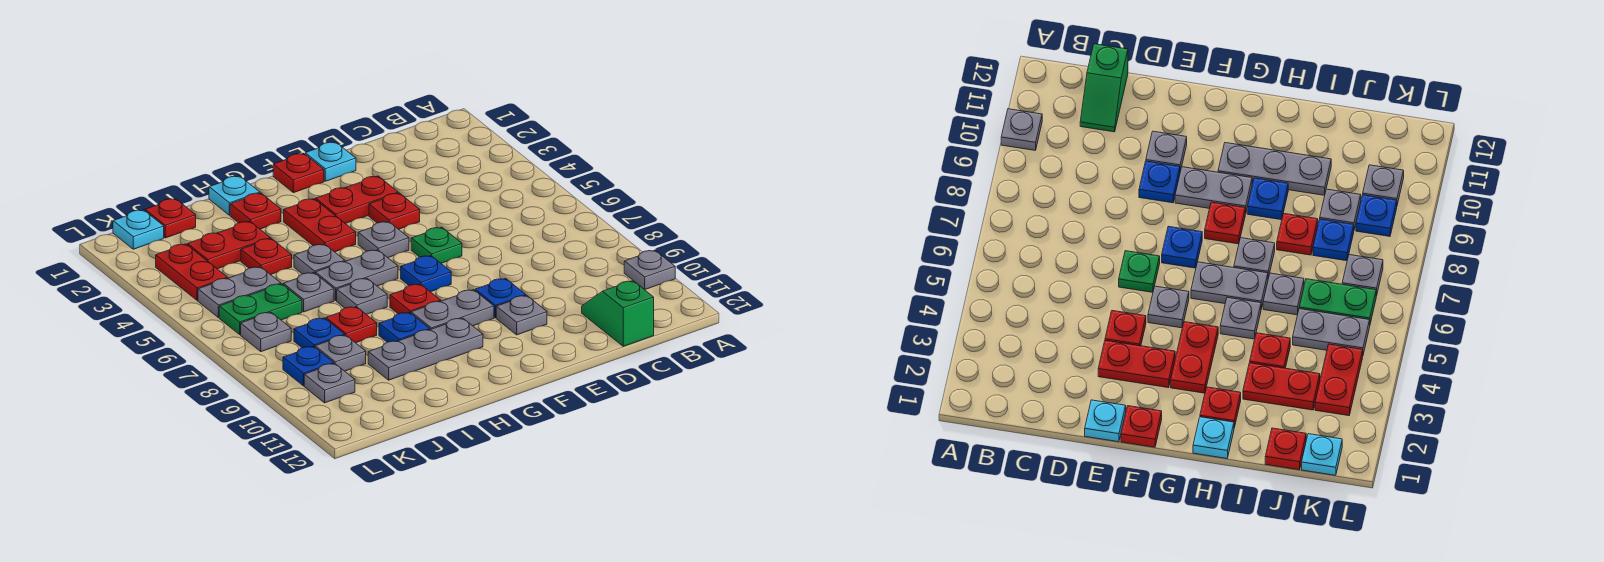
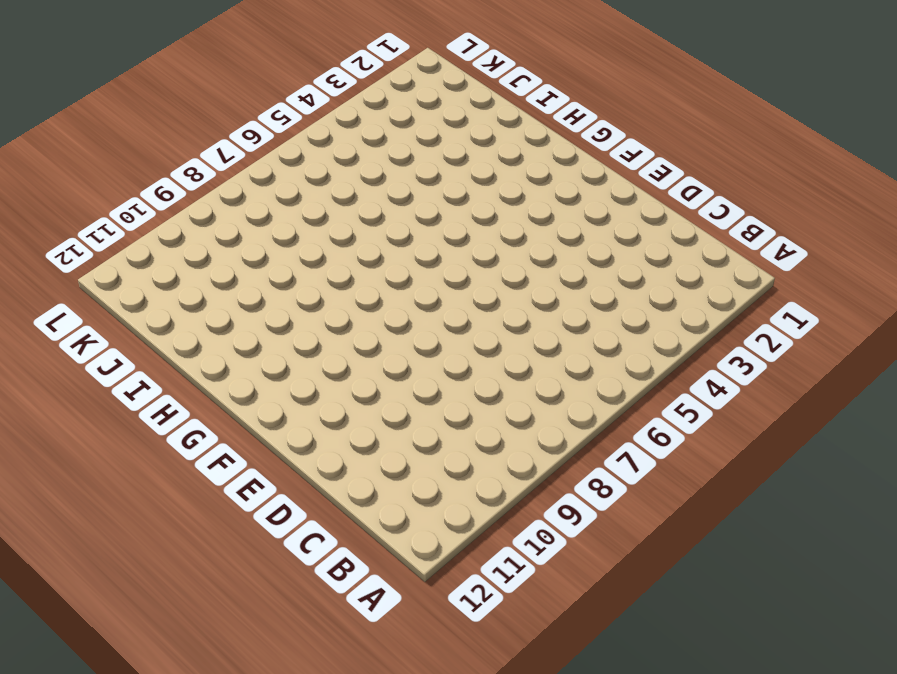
none -> grey plate A10 level 1
none -> green slope C11:C12 level 1 top 12
none -> cyan plate E1 level 1
none -> red plate E3:F3 level 1

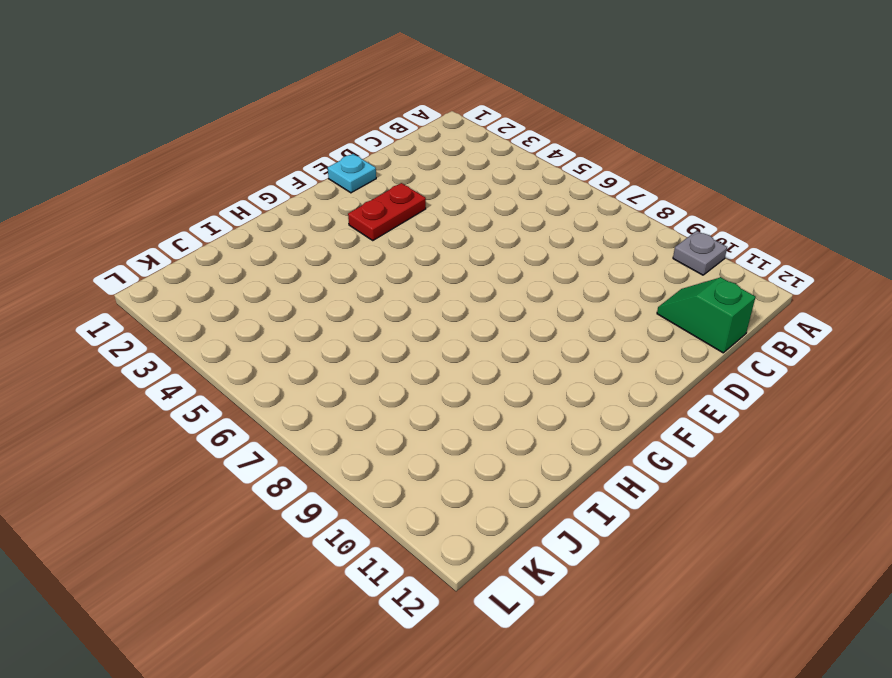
none -> red plate E4 level 1
none -> green plate E6 level 1
none -> blue plate E9 level 1
none -> grey plate E10 level 1

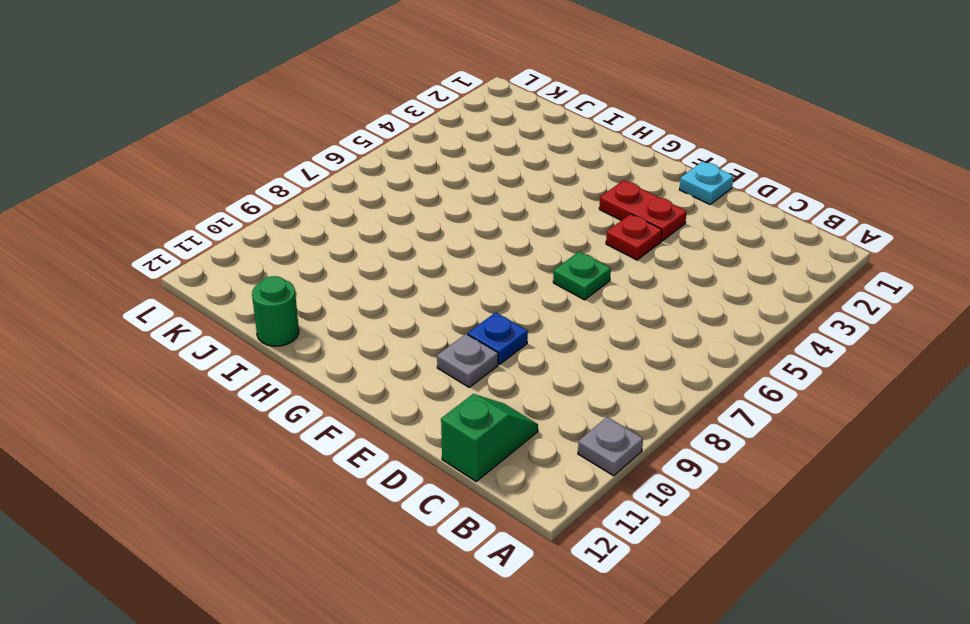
green round brick I12 level 1 -> none
none -> red plate F1 level 1
none -> grey plate F5 level 1
none -> blue plate F7 level 1
none -> grey plate F9:G9 level 1

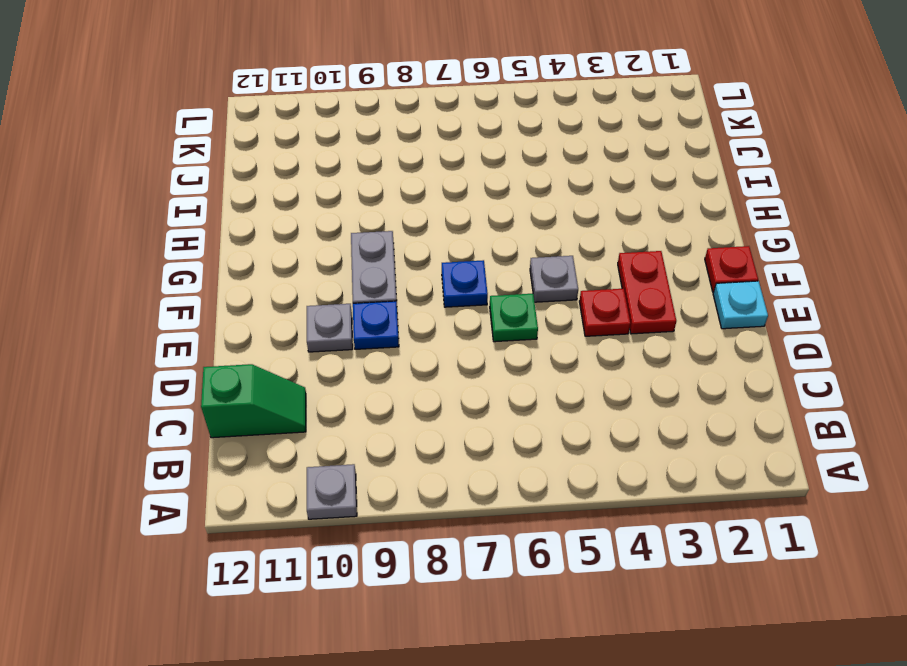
none -> red plate G3:G4 level 1
none -> grey plate G6:H6 level 1
none -> red plate G8 level 1
none -> grey plate G10:I10 level 1

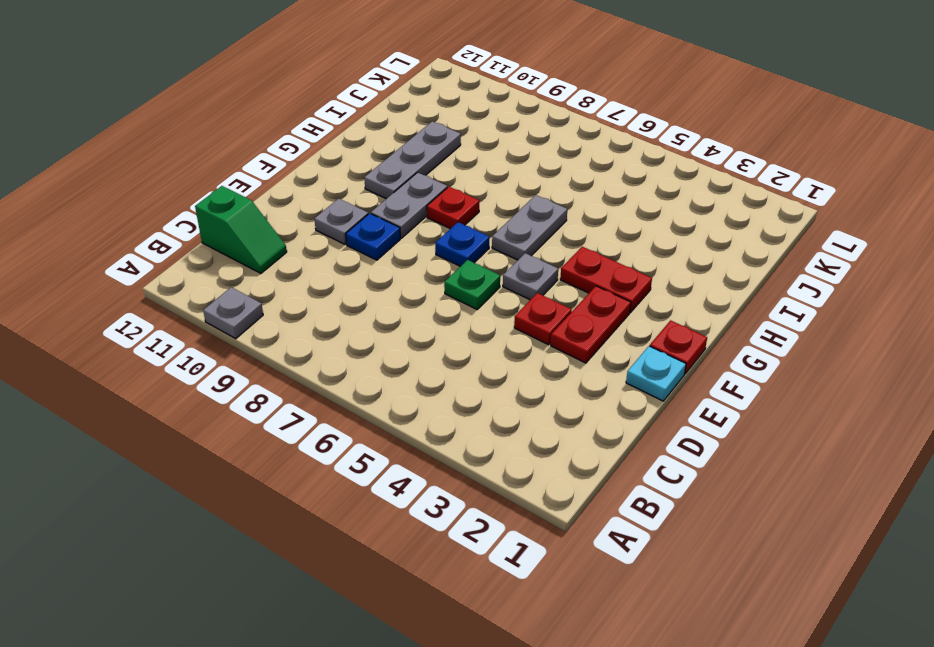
none -> cyan plate H1 level 1
none -> red plate H2 level 1
none -> grey plate H5 level 1
none -> grey plate H7 level 1

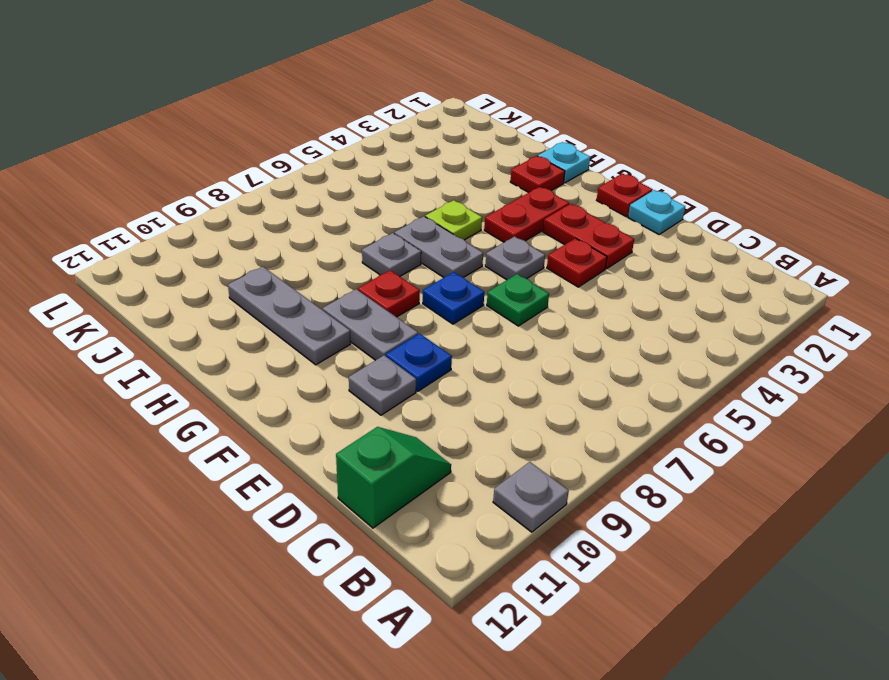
lime plate H5 level 1 -> grey plate H5 level 1
none -> blue plate H9 level 1
none -> red plate I3:J3 level 1
none -> red plate I4 level 1
none -> grey plate I6 level 1

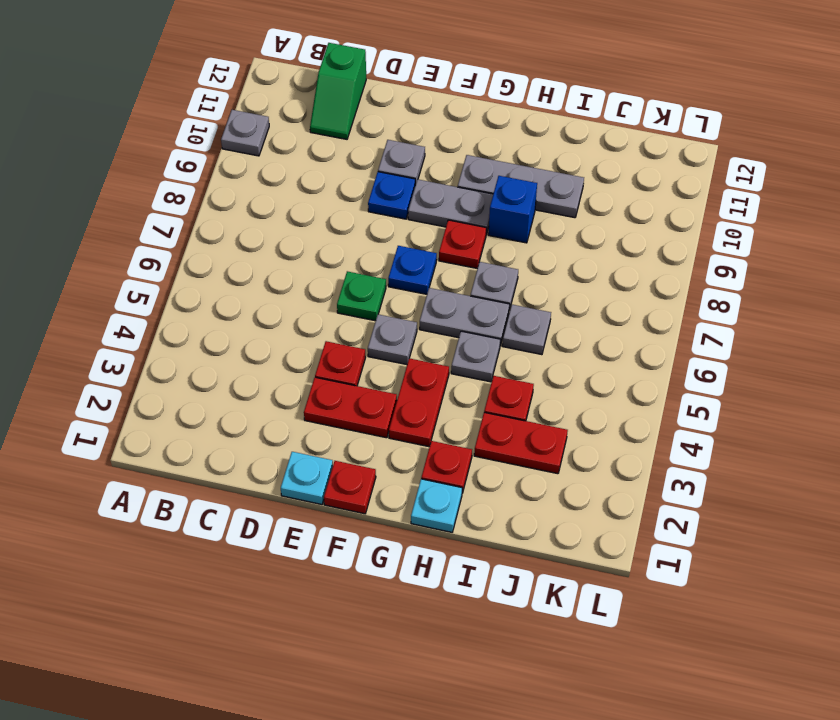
blue brick H9 level 1 -> blue plate H9 level 1
none -> red plate I8 level 1
none -> red plate J1 level 1
none -> grey plate J5:K5 level 1
none -> green plate J6:K6 level 1

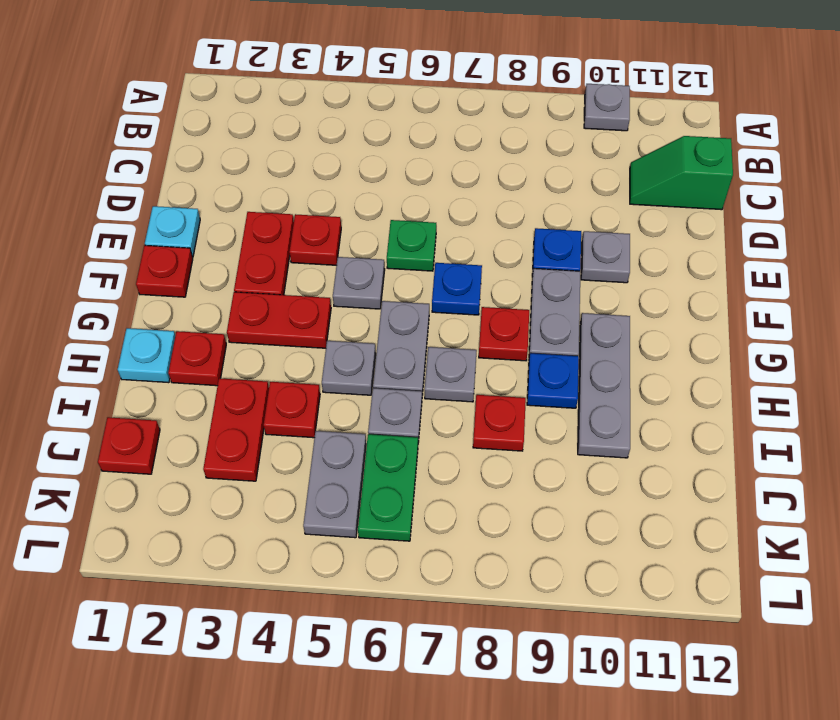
none -> blue plate J8 level 1
none -> grey plate J9 level 1
none -> cyan plate K1 level 1
none -> red plate K3:K4 level 1

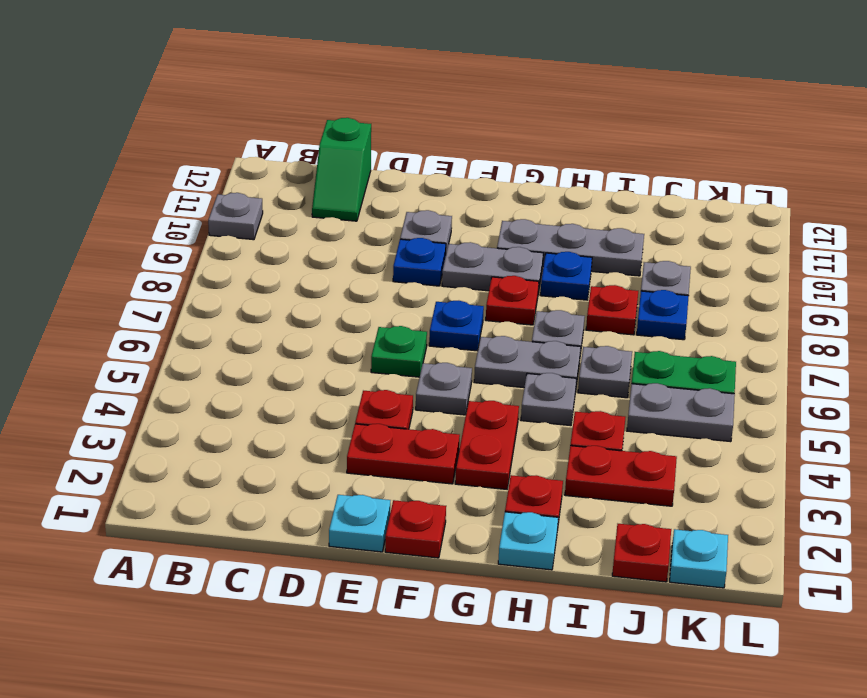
none -> red plate K3:K4 level 1
none -> grey plate K7 level 1
none -> blue plate K9 level 1
none -> grey plate K10 level 1

